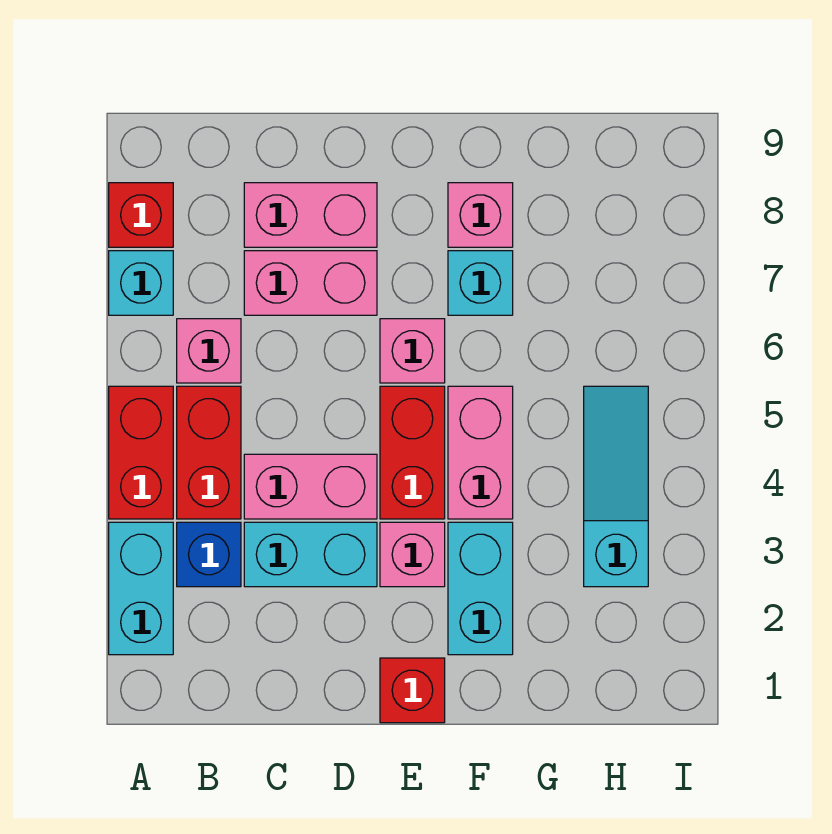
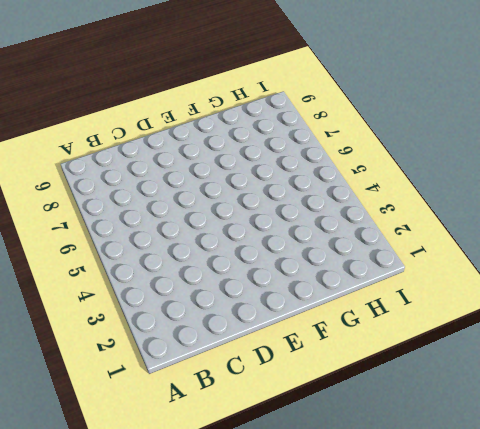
none -> cyan brick A2:A3 level 1
none -> red brick A4:A5 level 1
none -> cyan brick A7 level 1

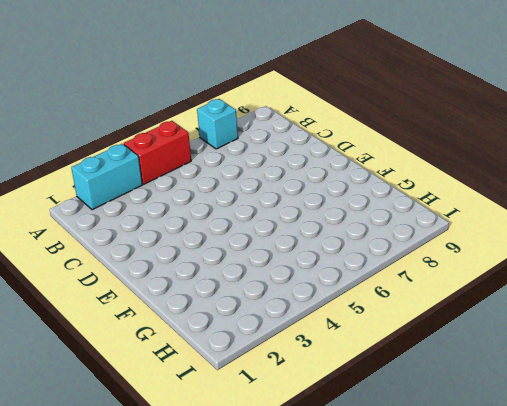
none -> red brick A8 level 1
none -> blue brick B3 level 1
none -> red brick B4:B5 level 1

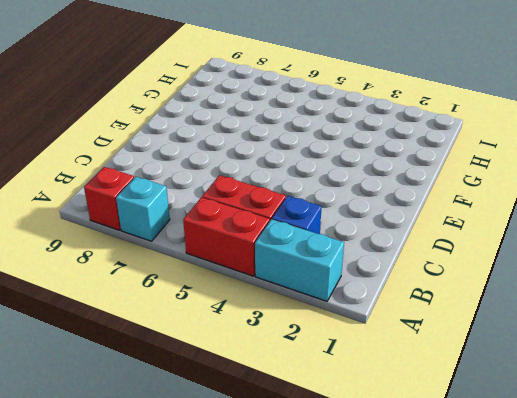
none -> pink brick B6 level 1
none -> cyan brick C3:D3 level 1
none -> pink brick C4:D4 level 1

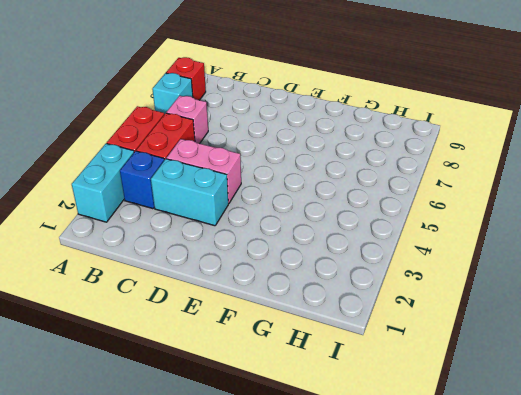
none -> pink brick C7:D7 level 1
none -> pink brick C8:D8 level 1
none -> red brick E1 level 1

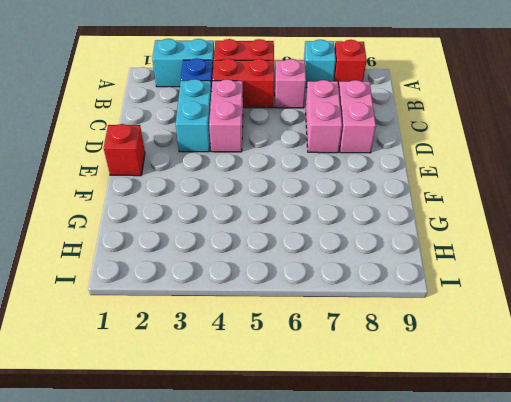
none -> pink brick E3 level 1
none -> red brick E4:E5 level 1
none -> pink brick E6 level 1

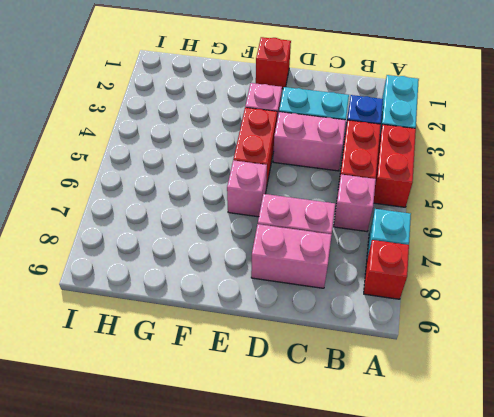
none -> cyan brick F2:F3 level 1
none -> pink brick F4:F5 level 1
none -> cyan brick F7 level 1

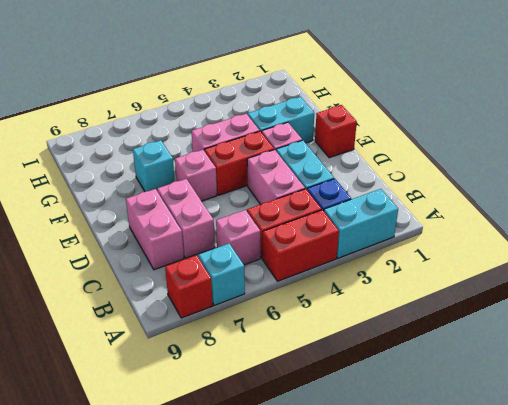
none -> pink brick F8 level 1
none -> cyan slope H3:H5 level 1 top 3

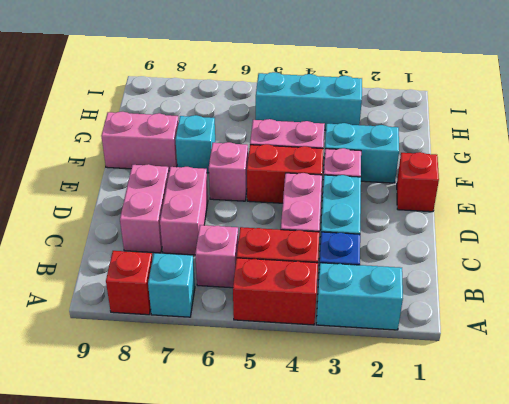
pink brick F8:F9 level 1 -> pink brick F8 level 1
cyan brick H3:H5 level 1 -> cyan slope H3:H5 level 1 top 3

